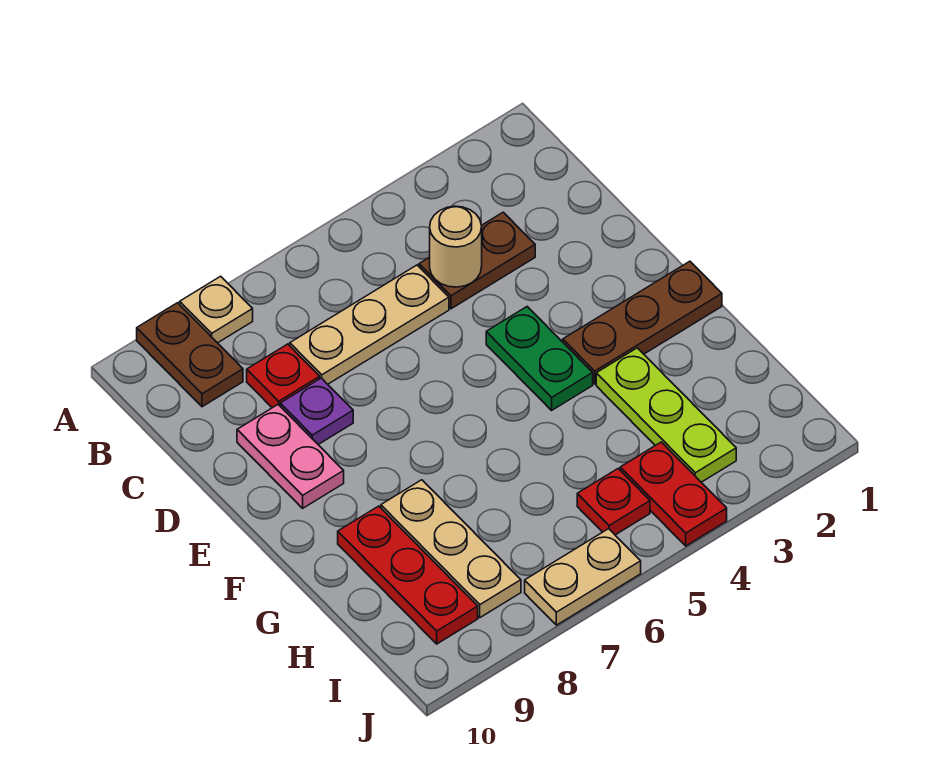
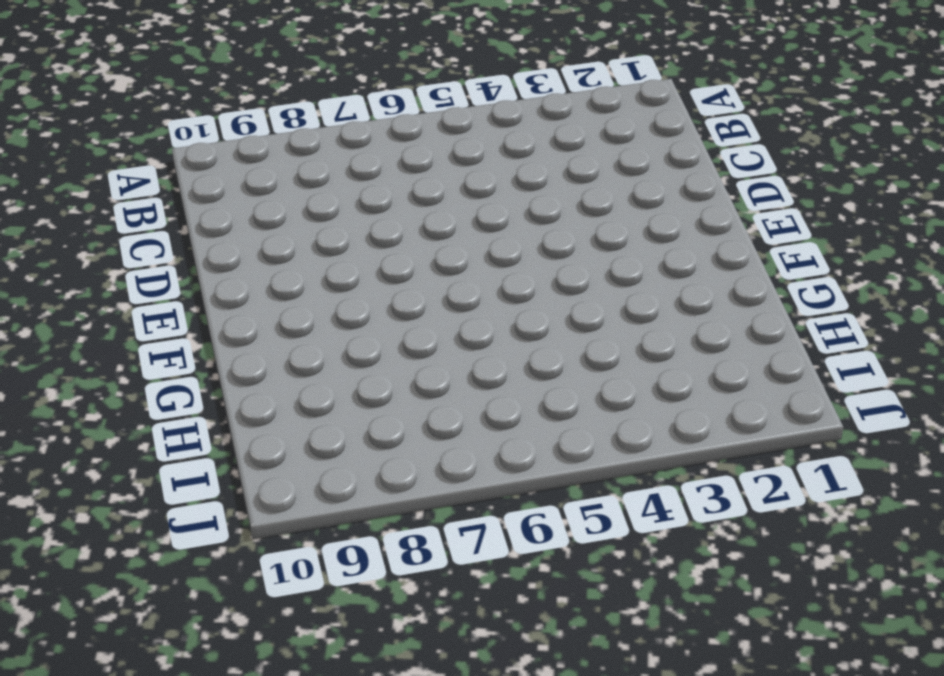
none -> tan plate A8 level 1
none -> brown plate A9:B9 level 1
none -> brown plate C3:C4 level 1

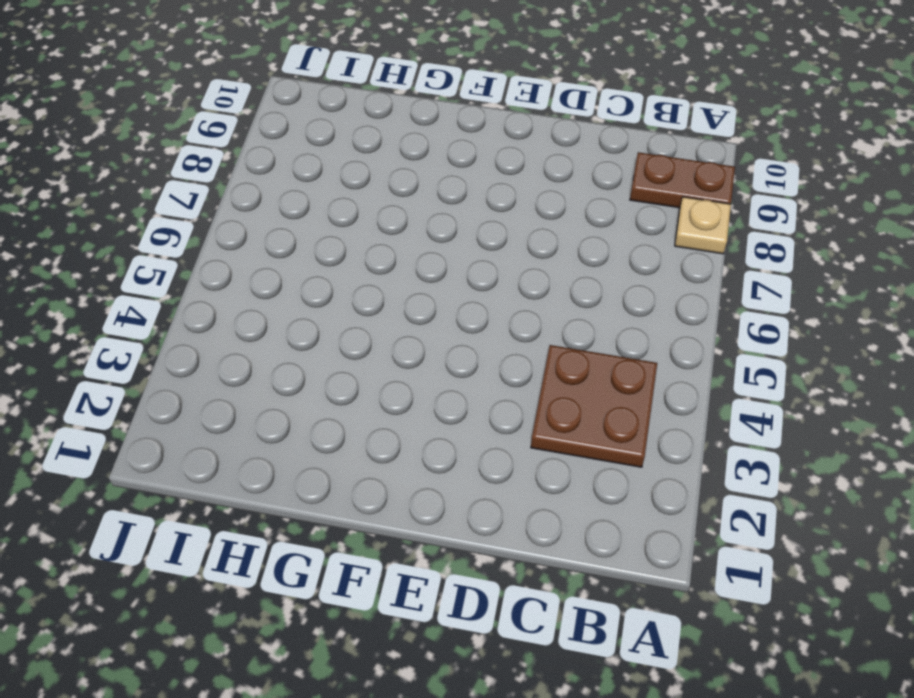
brown plate B3:C4 level 1 -> brown plate C3:C4 level 1
none -> tan plate C5:C7 level 1
none -> red plate C8 level 1
none -> purple plate D8 level 1

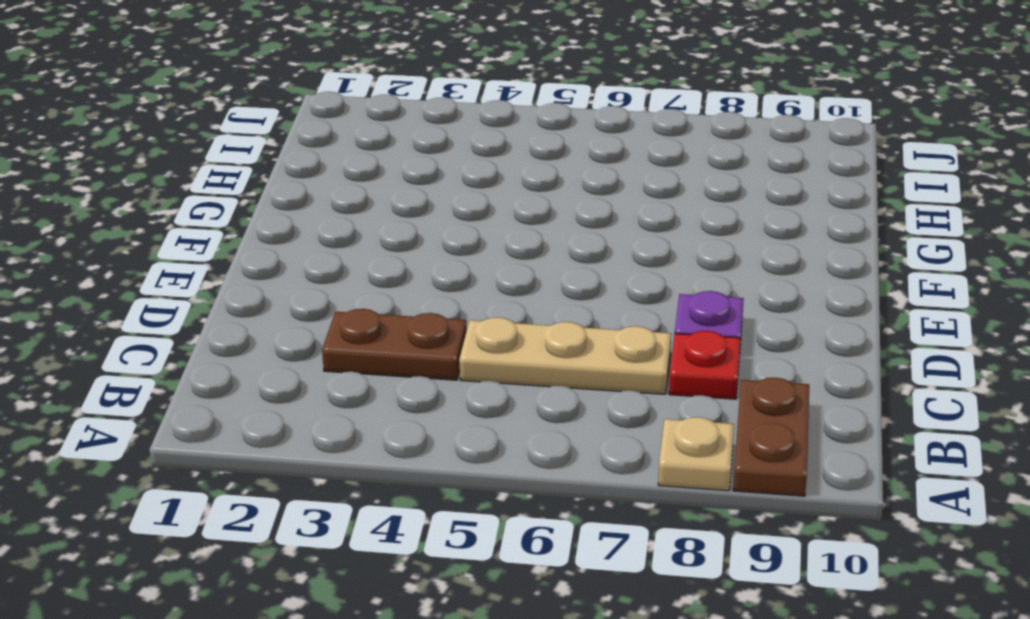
none -> pink plate D9:E9 level 1
none -> green plate E4:F4 level 1
none -> brown plate F1:F3 level 1

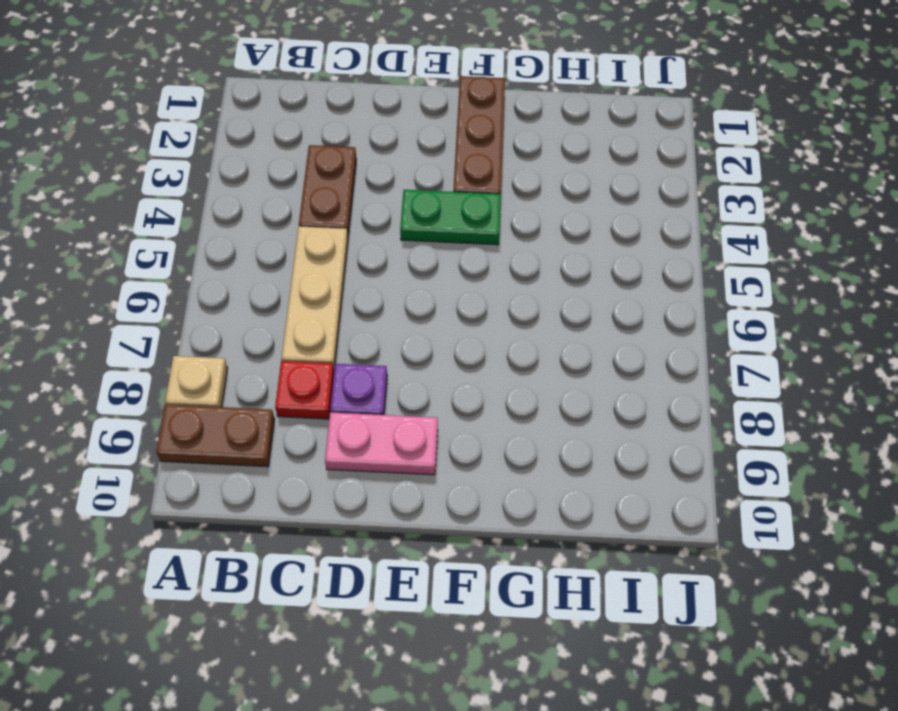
none -> lime plate G3:I3 level 1
none -> tan plate G8:I8 level 1
none -> red plate G9:I9 level 1

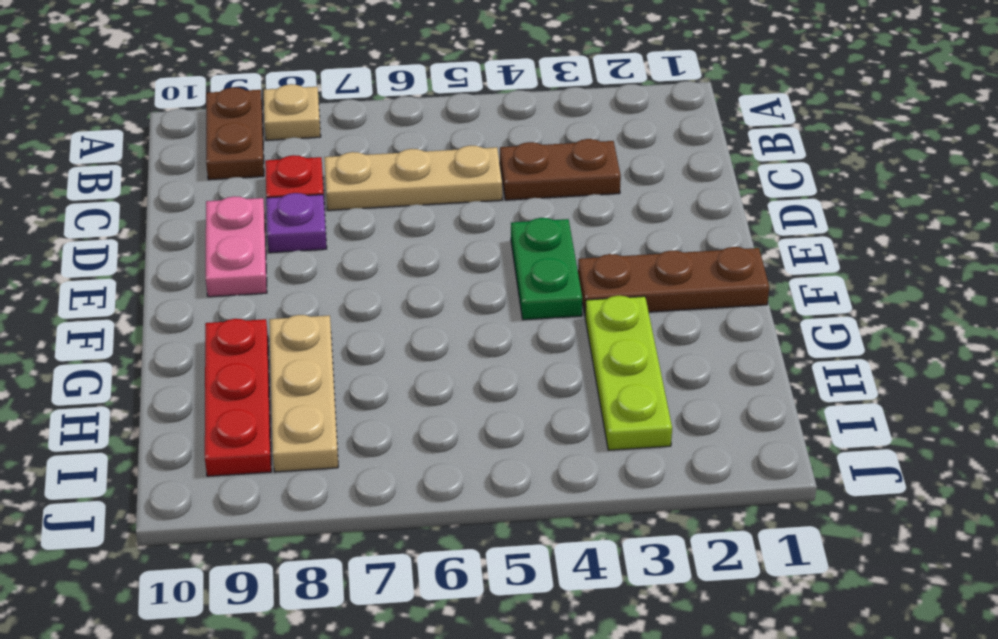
none -> red plate I4:J4 level 1
none -> red plate I5 level 1
none -> tan plate J6:J7 level 1

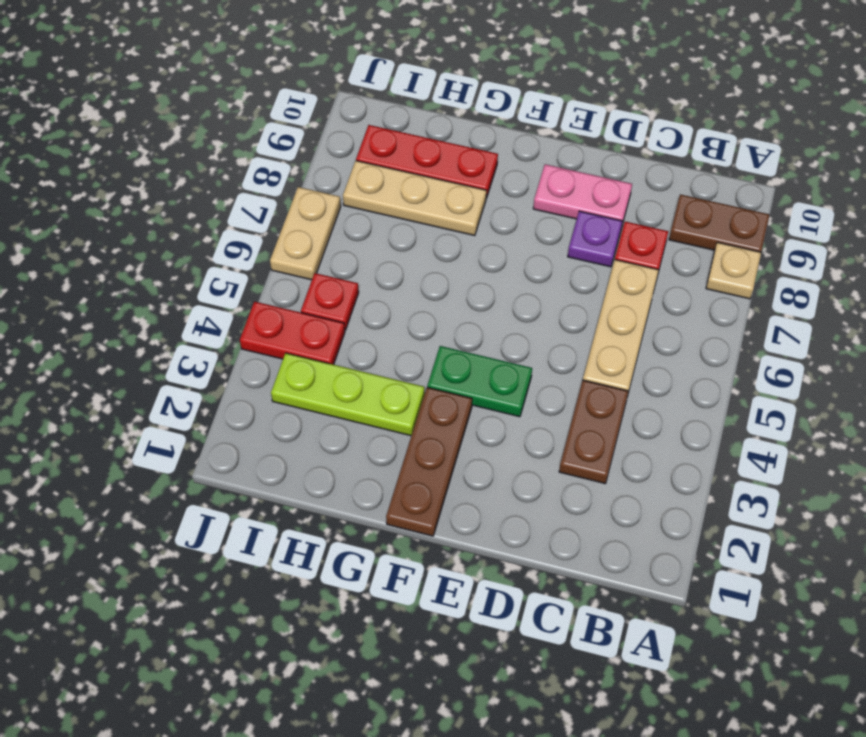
none -> tan round brick C4 level 2

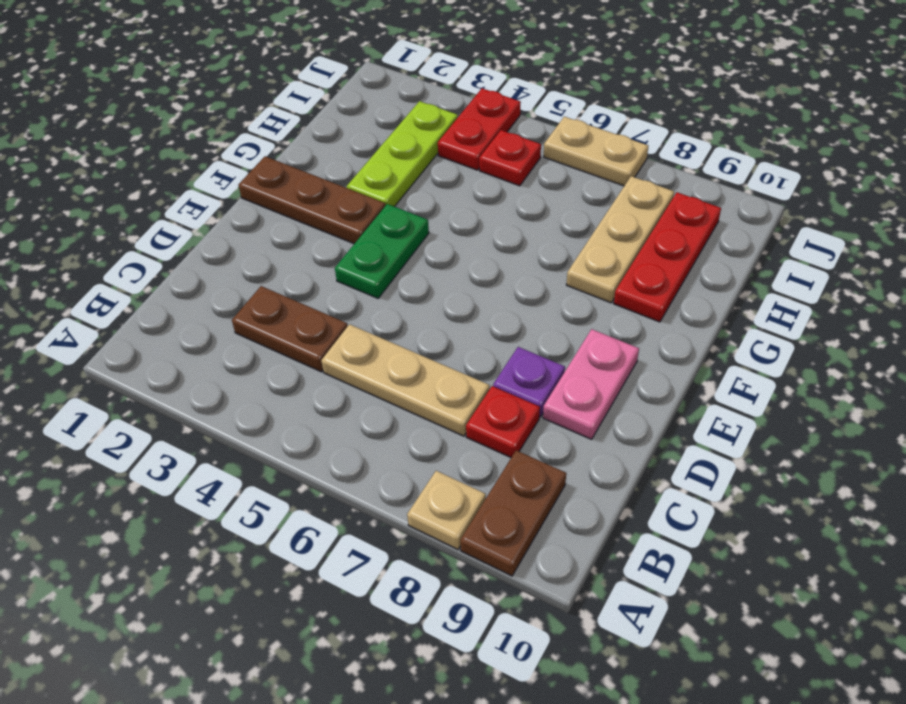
none -> tan round brick C4 level 2

